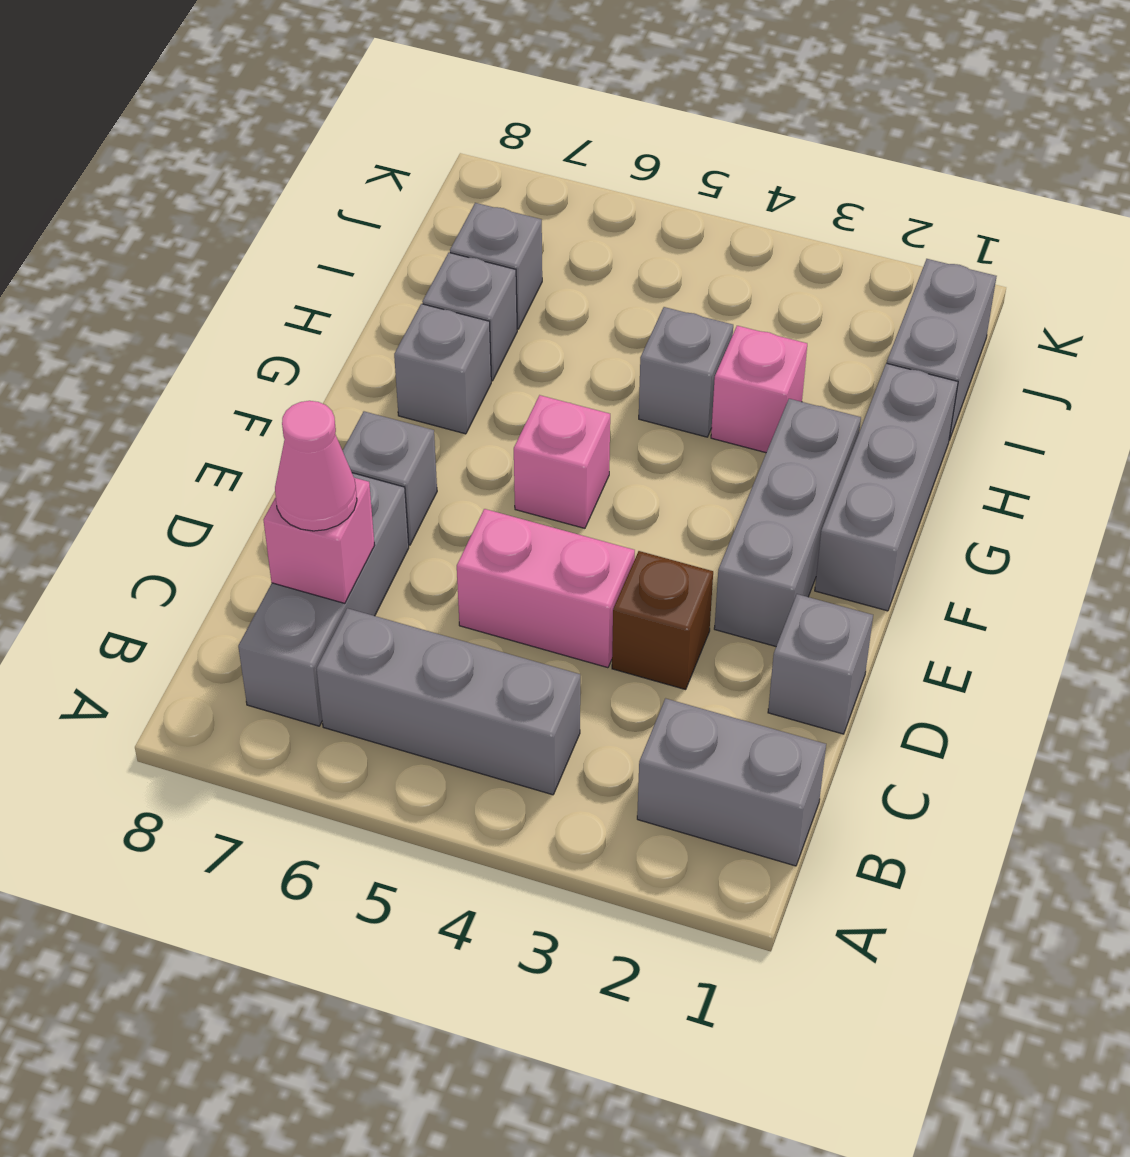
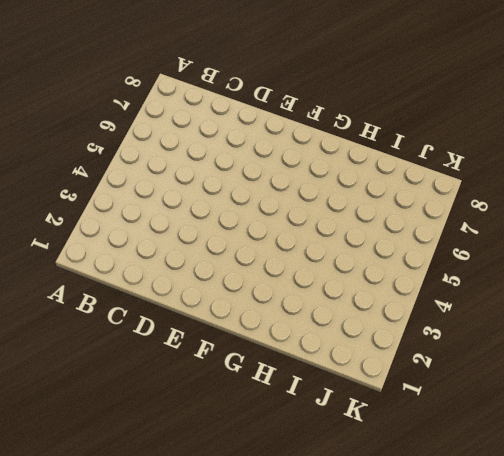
none -> grey brick B1:B2 level 1
none -> grey brick B4:B6 level 1
none -> grey brick B7:D7 level 1

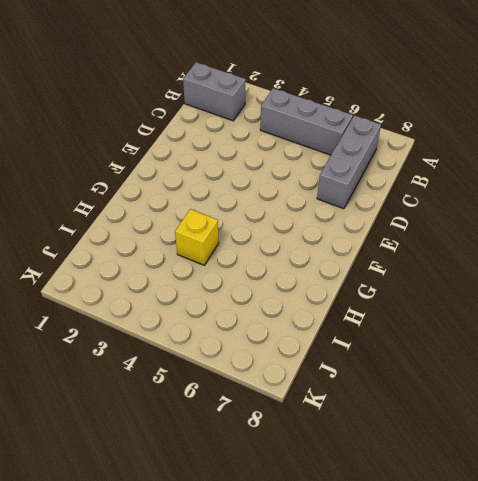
yellow brick H4 level 1 -> grey brick H4 level 1
none -> grey brick D1 level 1
none -> brown brick D3 level 1
none -> pink brick D4:D5 level 1

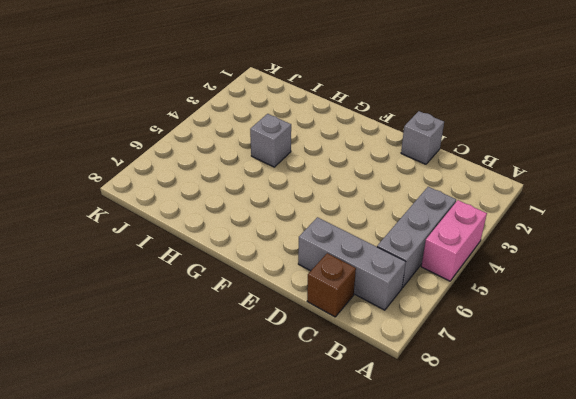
pink brick A4:A5 level 1 -> pink brick D4:D5 level 1
brown brick C8 level 1 -> brown brick D3 level 1
none -> grey brick B1:B2 level 1
none -> grey brick E2:G2 level 1
none -> grey brick E7 level 1

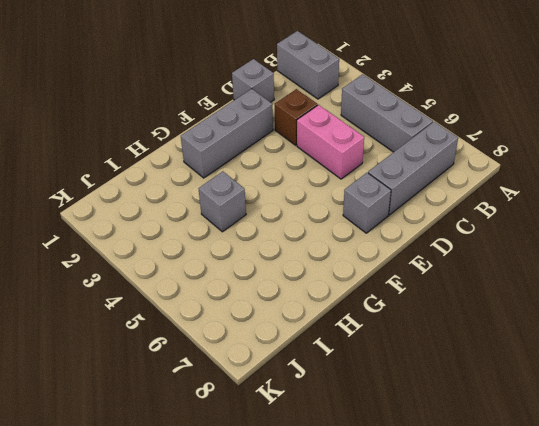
none -> grey brick F1:H1 level 1
none -> pink brick F5 level 1
none -> grey brick G7 level 1

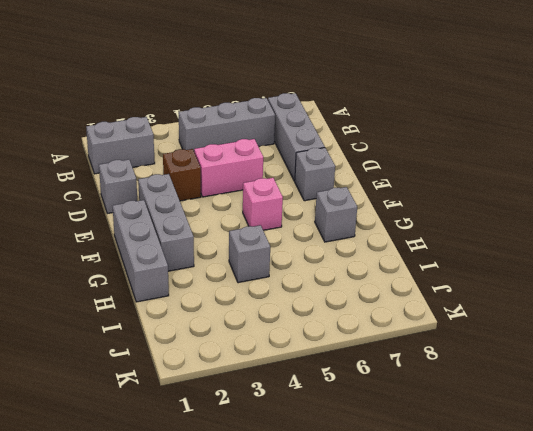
none -> pink brick H3 level 1
none -> grey brick H7 level 1
none -> grey brick I1:J1 level 1

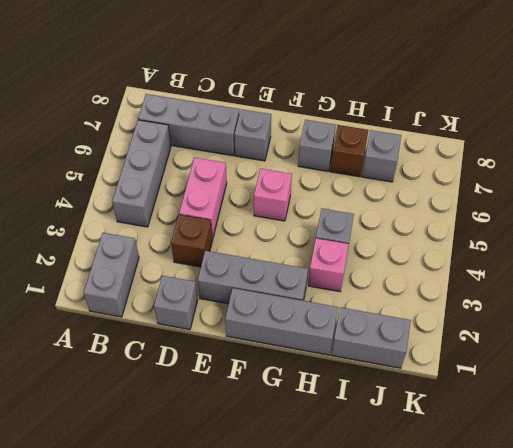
brown brick H7 level 1 -> grey brick H7 level 1
none -> pink brick C7 level 2
none -> pink cone C7 level 3

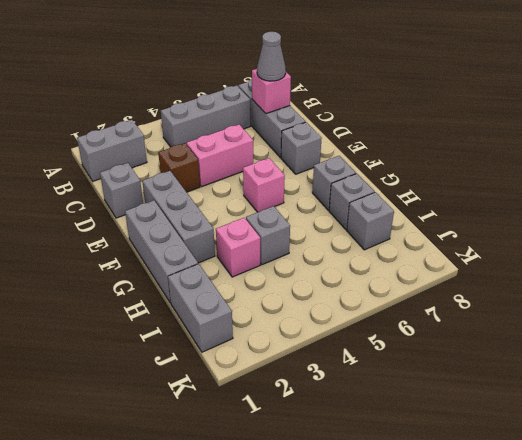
grey cone C7 level 3 -> pink cone C7 level 3

